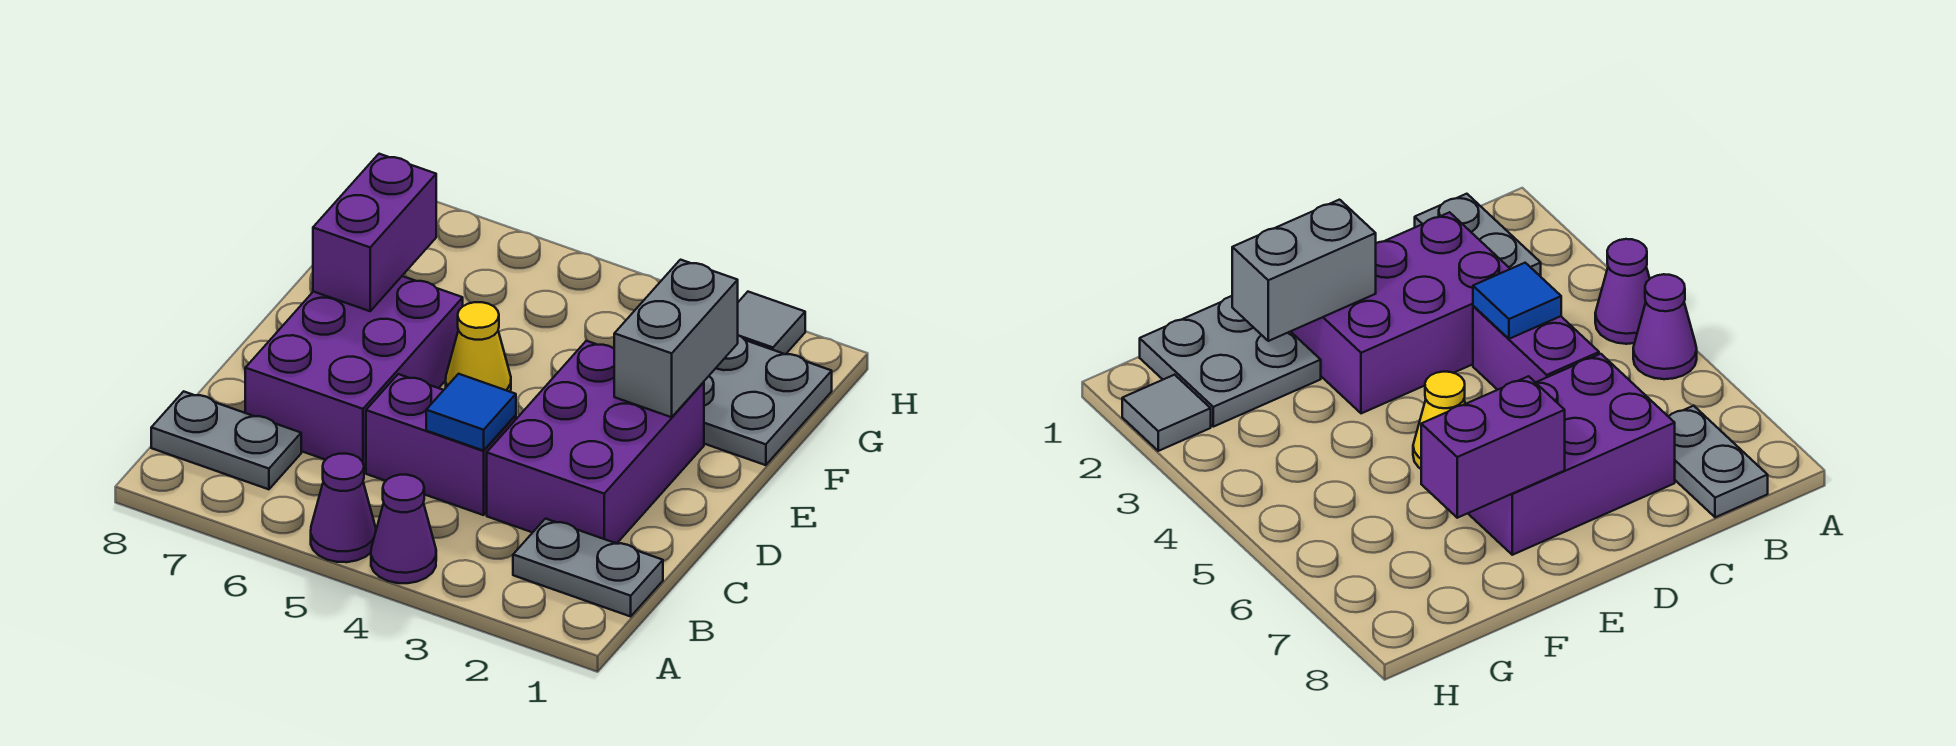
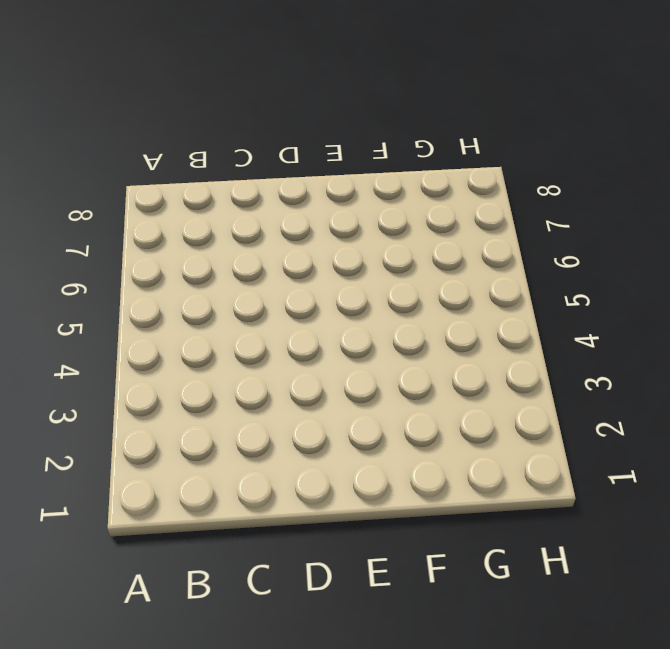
none -> purple cone A4 level 1
none -> purple cone A5 level 1
none -> grey plate B1:B2 level 1

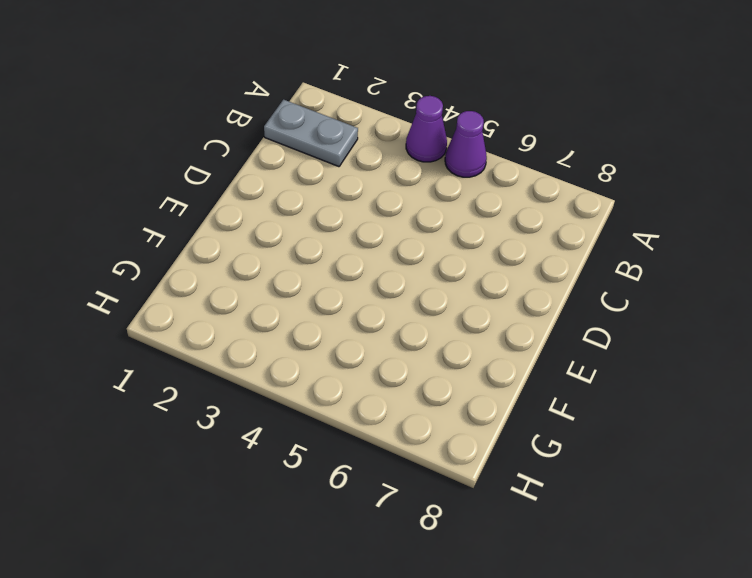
none -> grey plate B7:B8 level 1
none -> purple brick C2:E3 level 1
none -> purple brick C4:C5 level 1

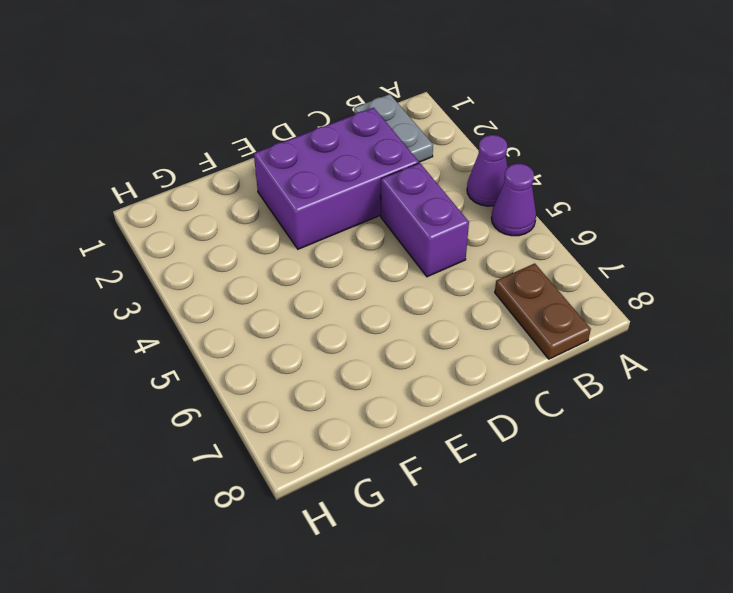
brown plate B7:B8 level 1 -> grey plate B7:B8 level 1
none -> purple brick C6:E7 level 1
none -> yellow cone E5 level 1
none -> grey plate F1:G2 level 1

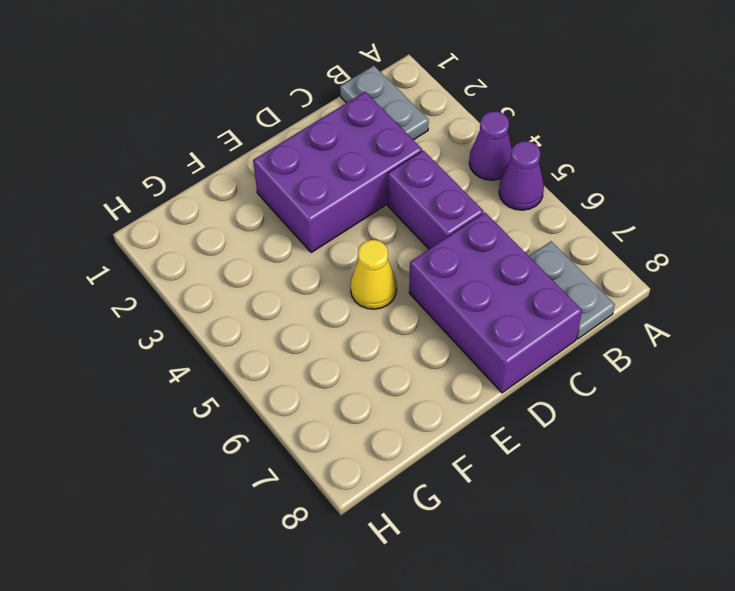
purple brick C6:D8 level 1 -> purple brick C6:E7 level 1
none -> grey plate F1:G2 level 1
none -> grey tile H2 level 1
none -> blue tile C4 level 2

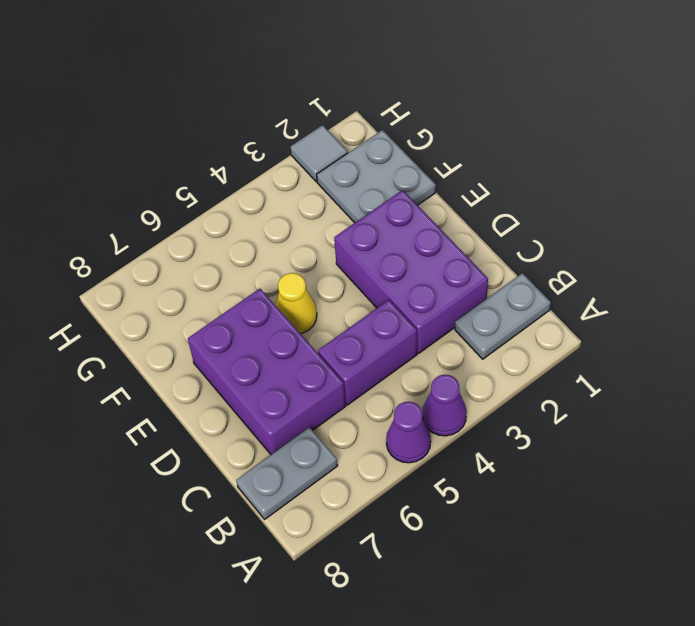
none -> blue tile C4 level 2
none -> grey brick E2:F2 level 2
none -> purple brick E7:F7 level 2

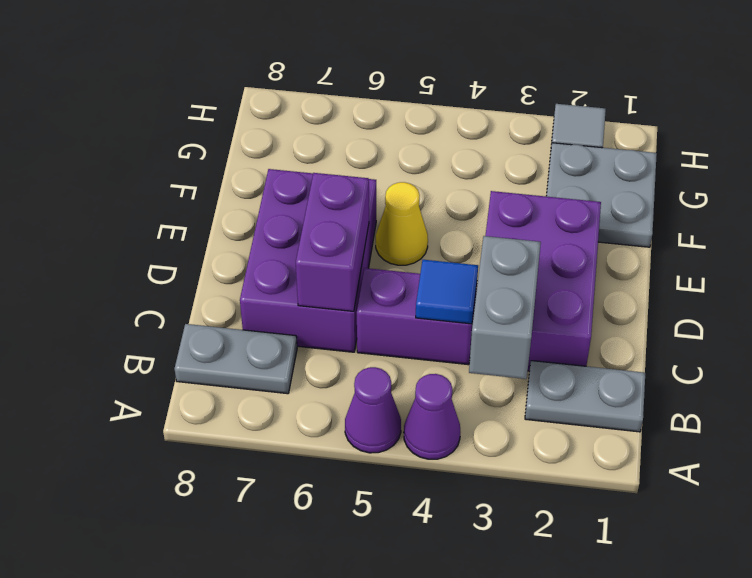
grey brick B3:C3 level 2 -> grey brick E2:F2 level 2
purple brick C6:D6 level 2 -> purple brick E7:F7 level 2

